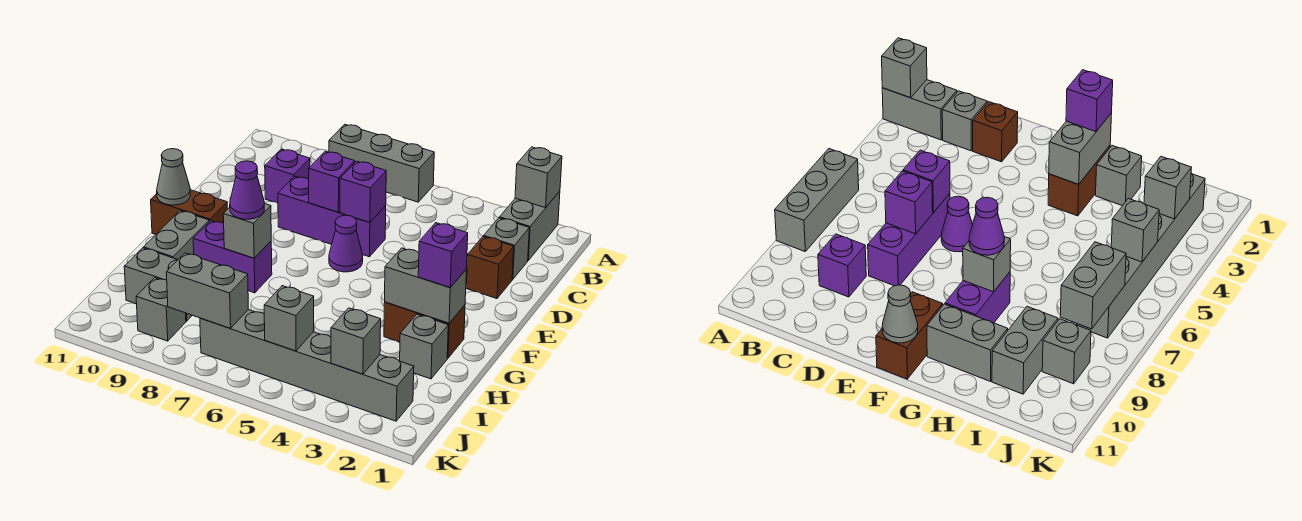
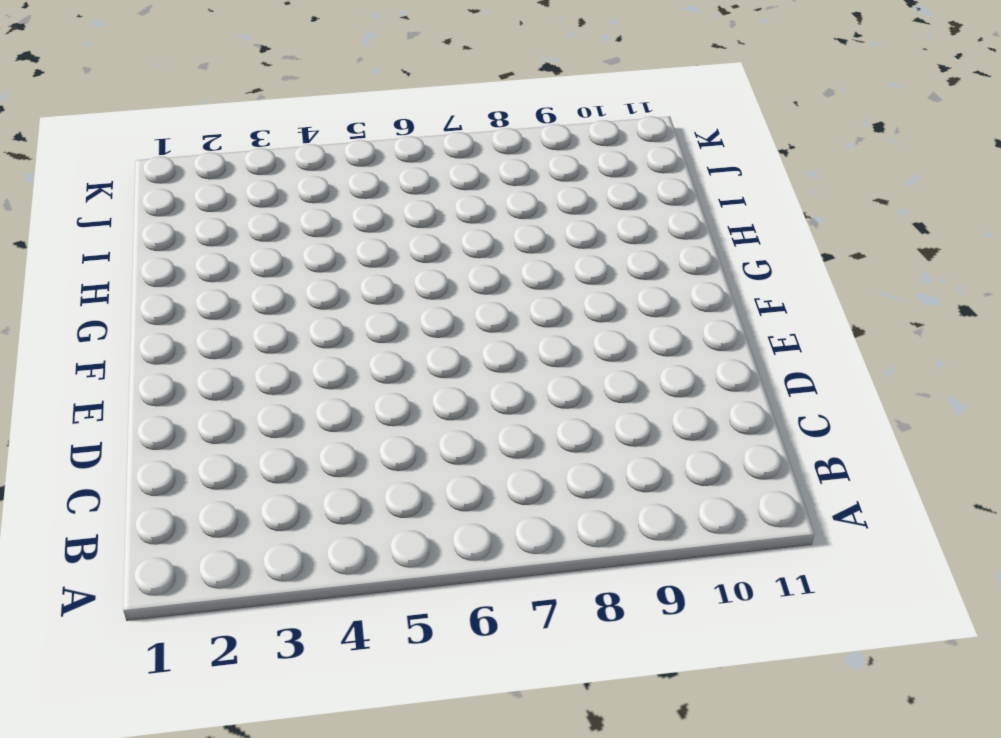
none -> grey brick A2:B2 level 1
none -> grey brick A6:A8 level 1
none -> grey brick C2 level 1

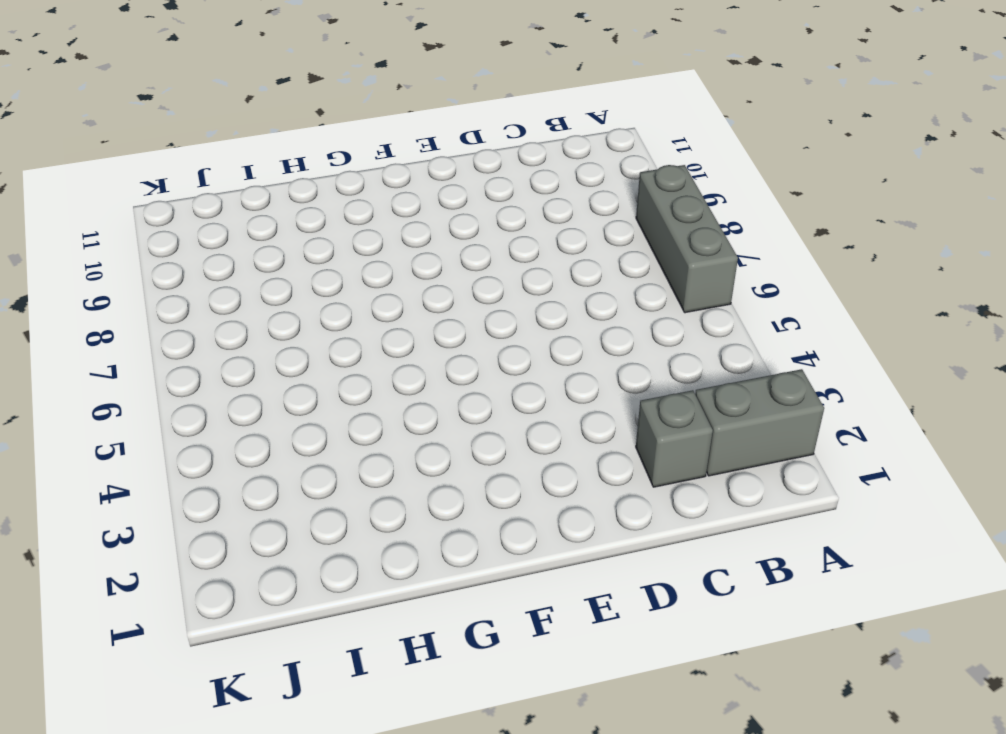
none -> purple brick C9 level 1
none -> brown brick D2 level 1
none -> purple brick D6:D8 level 1

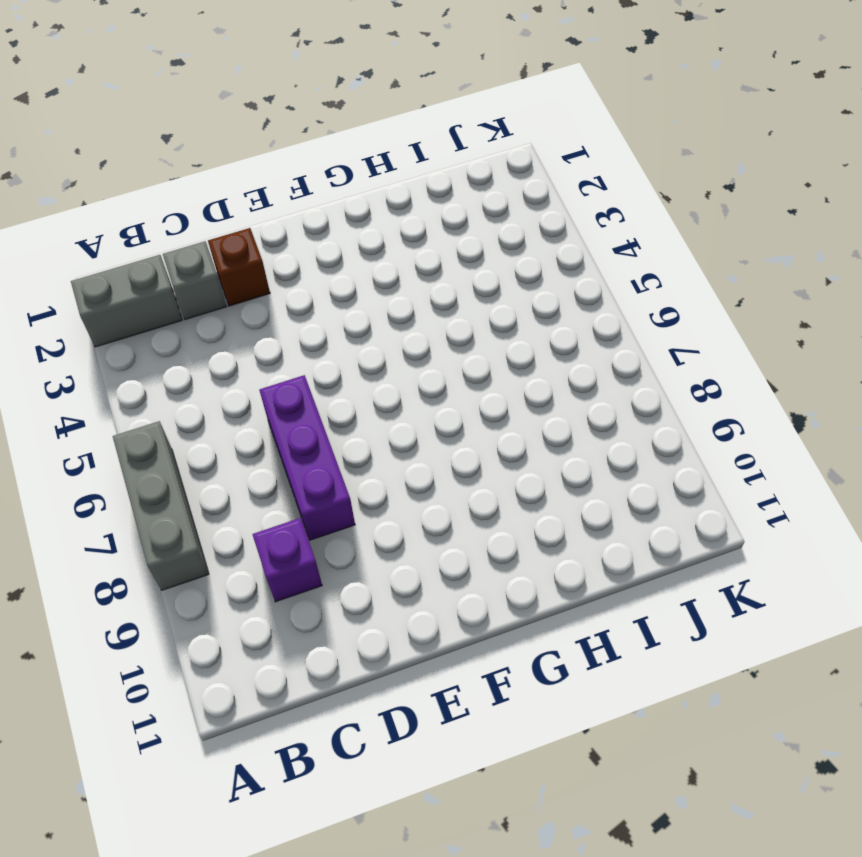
none -> purple cone E6 level 1
none -> brown brick F10:F11 level 1
none -> brown brick G2:G3 level 1

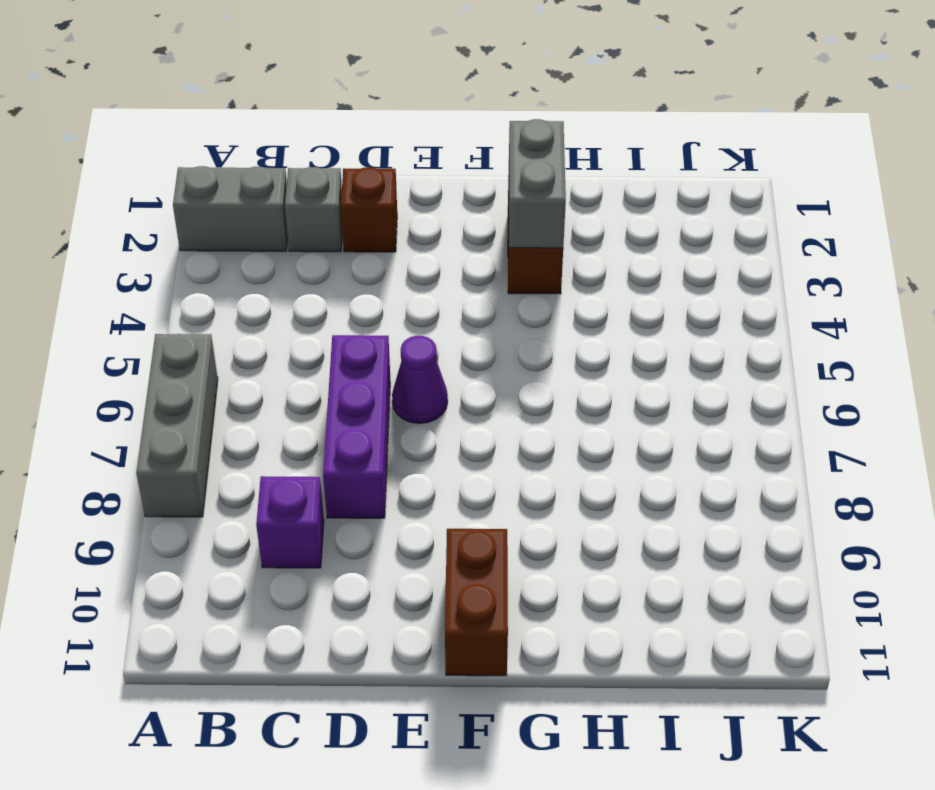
none -> purple brick G8:G9 level 1
none -> grey brick G10:H10 level 1
none -> grey brick H2 level 1

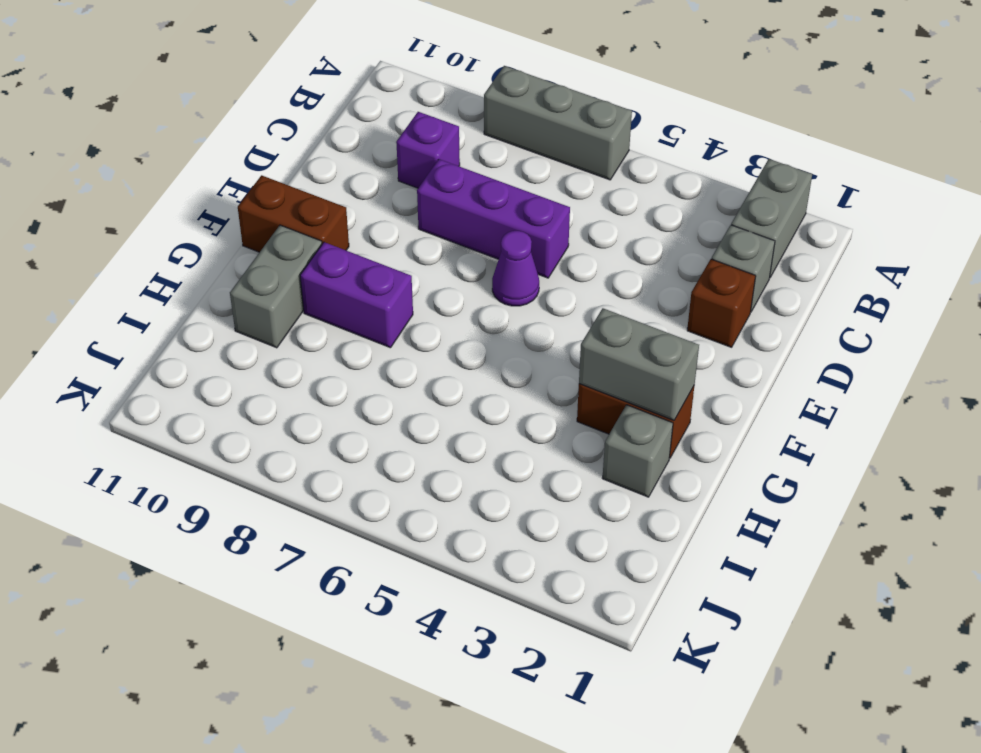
none -> grey brick I9:I10 level 1
none -> grey brick J2:J7 level 1
none -> grey brick J9 level 1

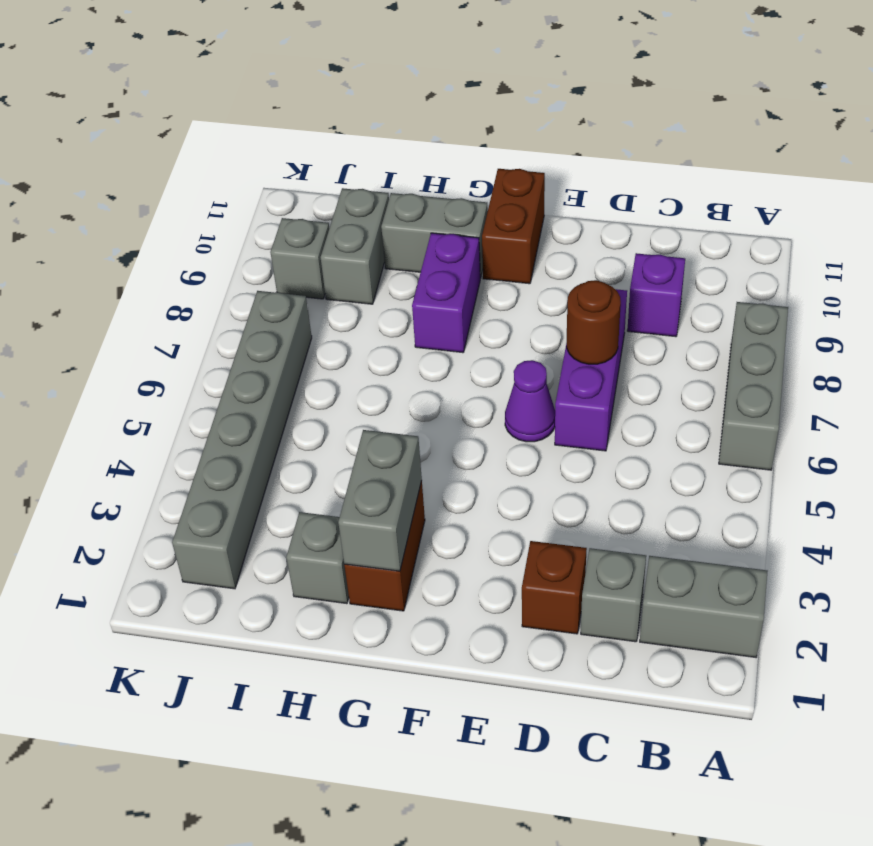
brown round brick D7 level 2 -> purple brick D7 level 2
none -> grey brick A2 level 2
none -> purple brick D6 level 2
none -> grey cone F11 level 2

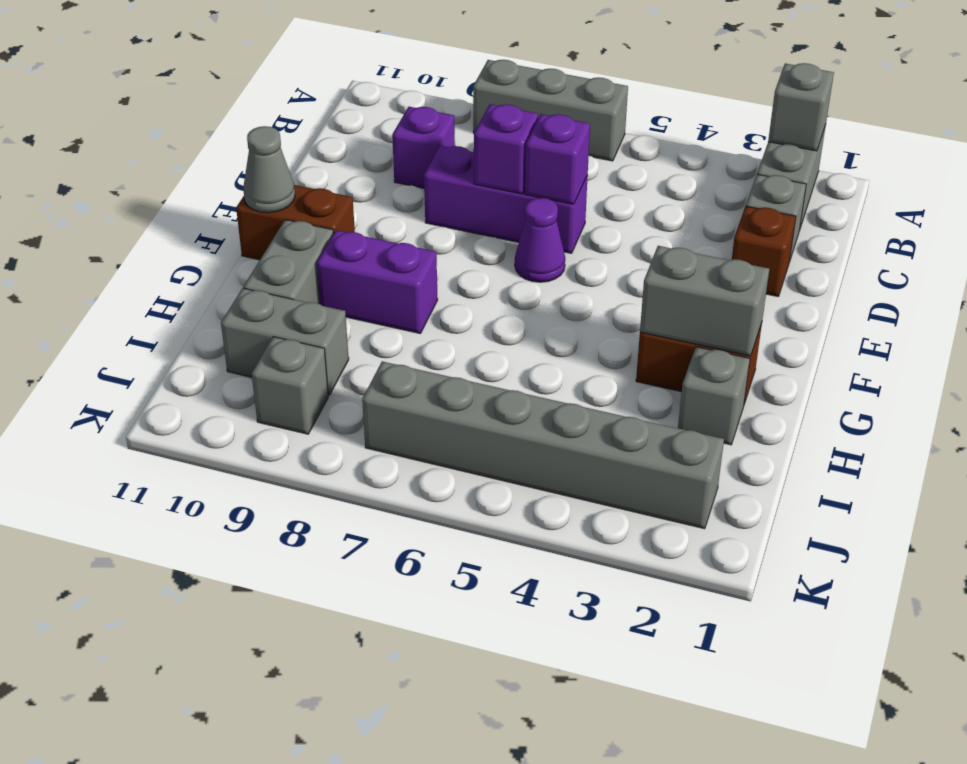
none -> grey brick G8 level 2
none -> grey brick J3 level 2
none -> grey brick J5 level 2

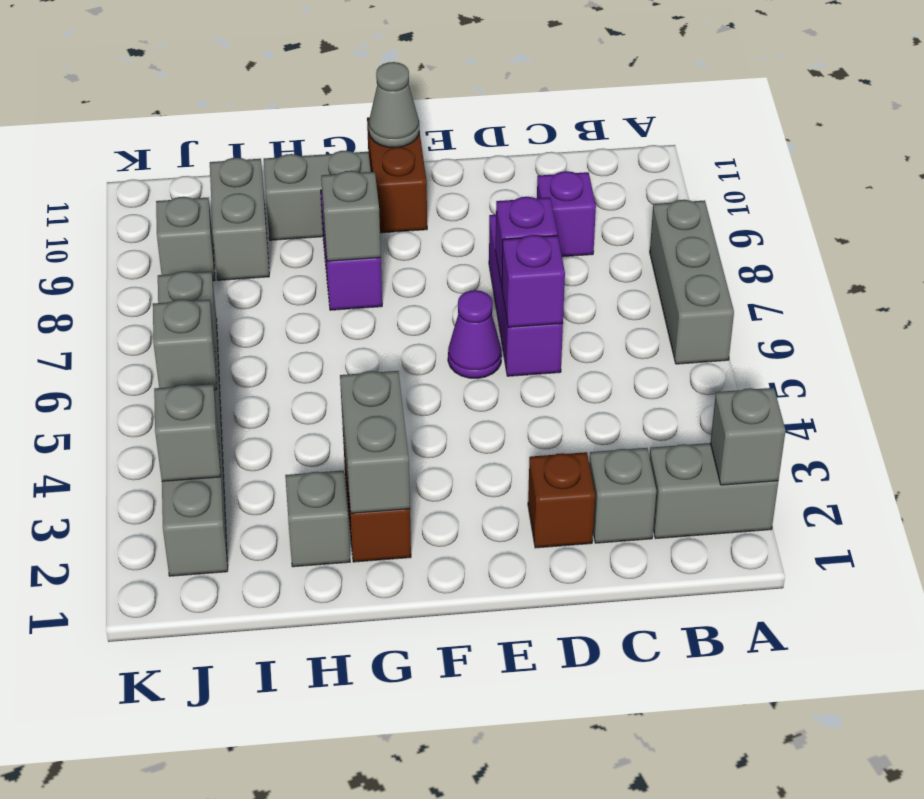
none -> grey brick J7:J8 level 2
none -> purple brick G2 level 3
none -> purple cone G8 level 3

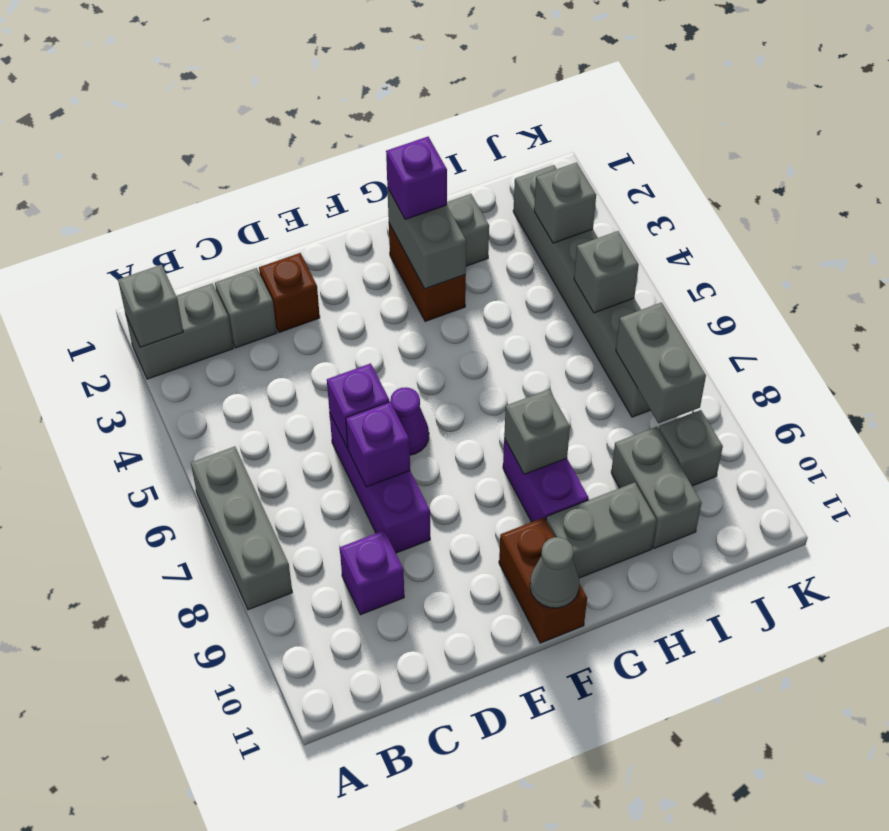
none -> purple cone G8 level 3

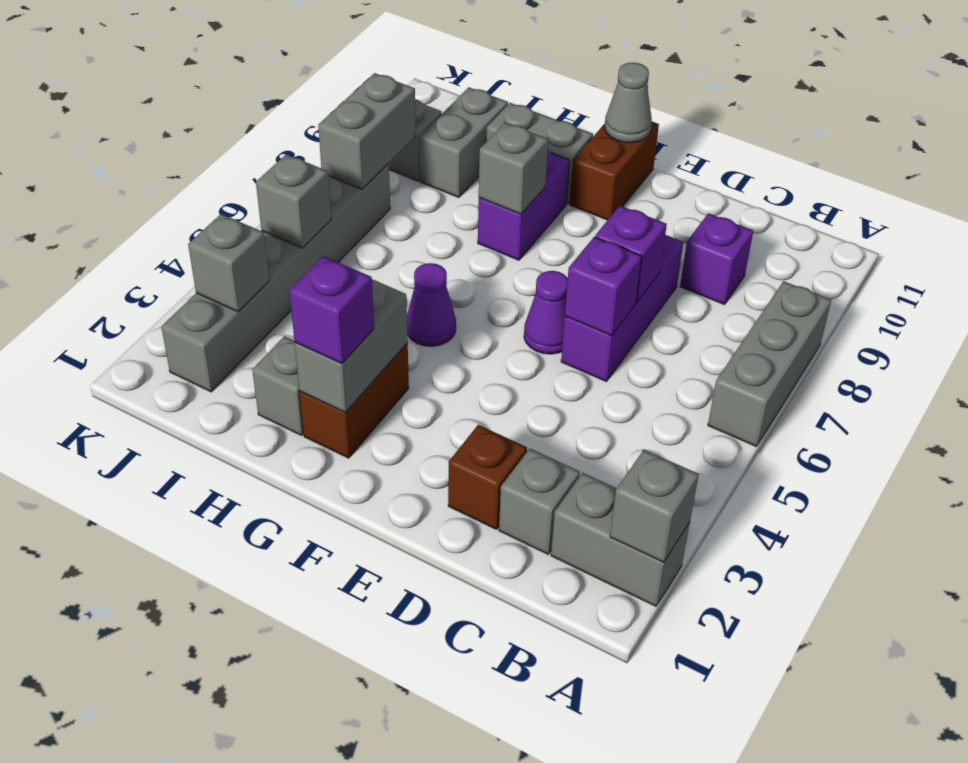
purple cone G5 level 1 -> purple cone G8 level 3

